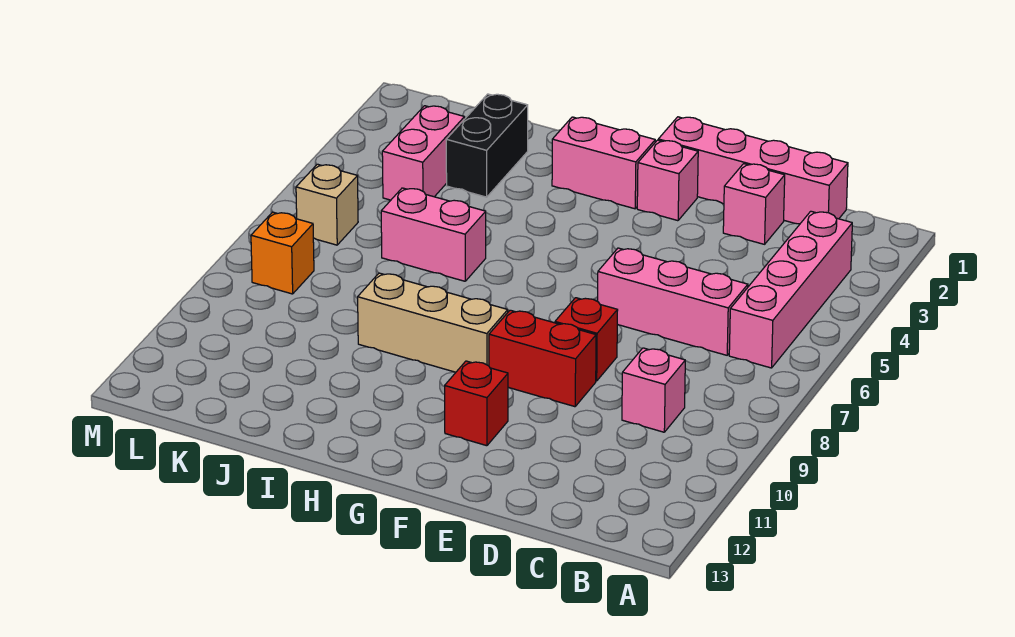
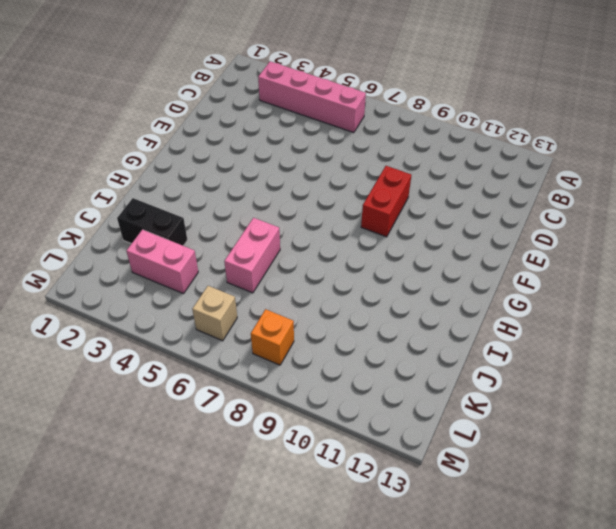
none -> pink brick C1:F1 level 1
none -> pink brick C6:E6 level 1
none -> pink brick C9 level 1

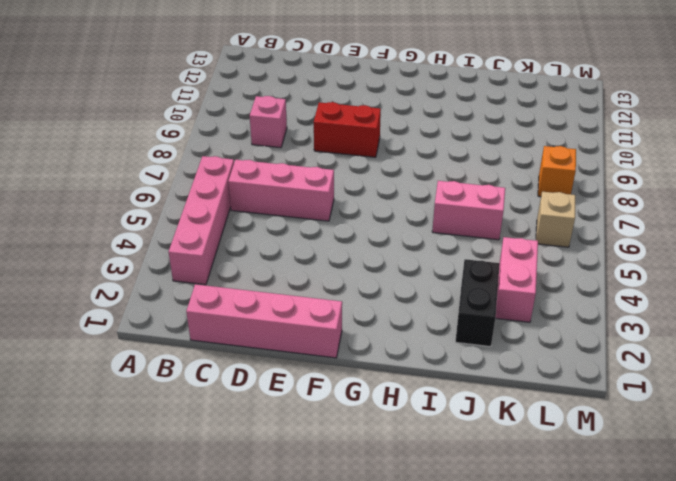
none -> pink brick D2 level 1
none -> red brick E8 level 1
none -> pink brick F2 level 1

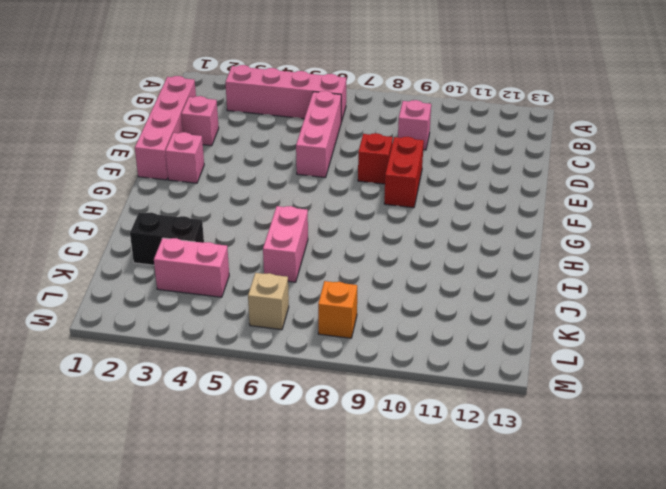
none -> red brick F11 level 1
none -> pink brick G2:H2 level 1
none -> tan brick G9:I9 level 1

